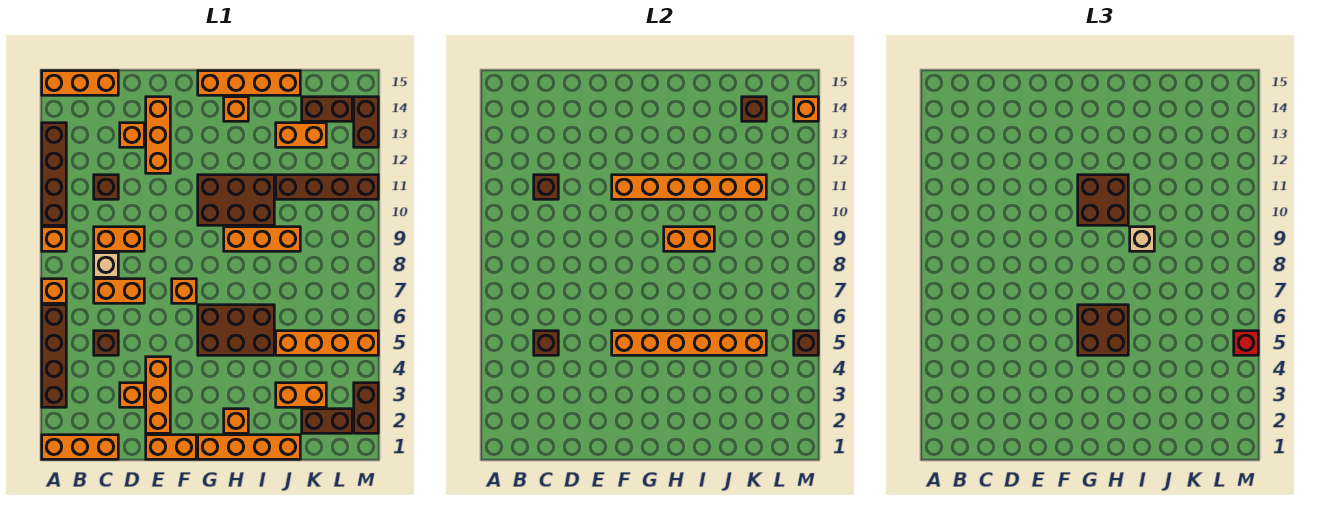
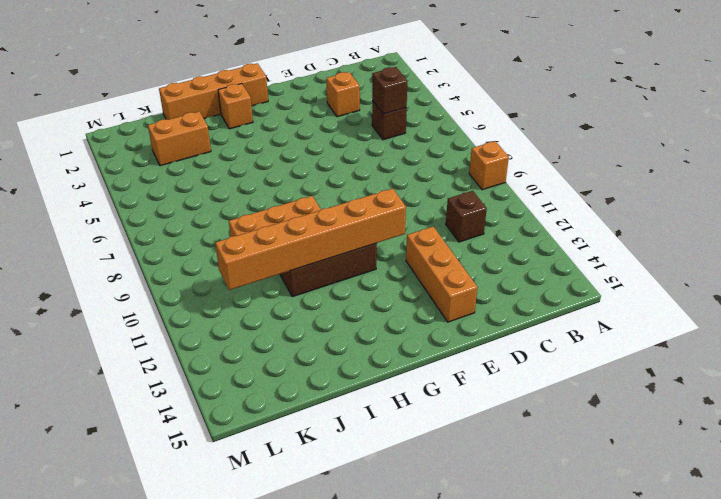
none -> orange brick A1:C1 level 1
none -> brown brick A3:A6 level 1
none -> orange brick A7 level 1
none -> brown brick A10:A13 level 1

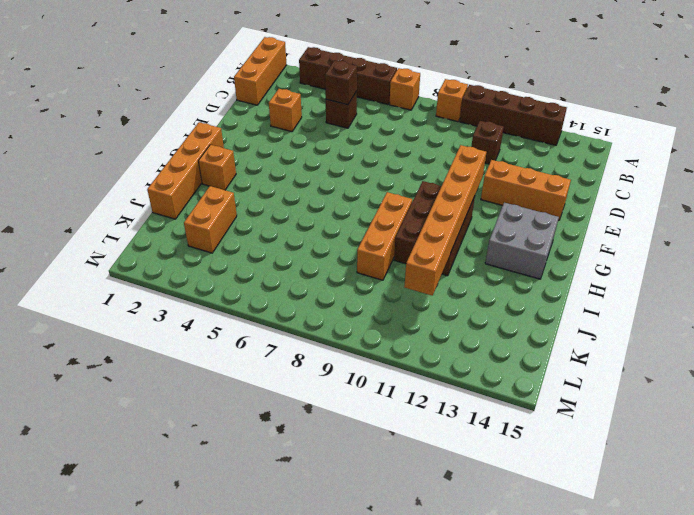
grey brick G13:H14 level 1 -> orange brick H14 level 1
none -> orange brick A15:C15 level 1
none -> orange brick C7:D7 level 1
none -> tan brick C8 level 1
none -> orange brick C9:D9 level 1

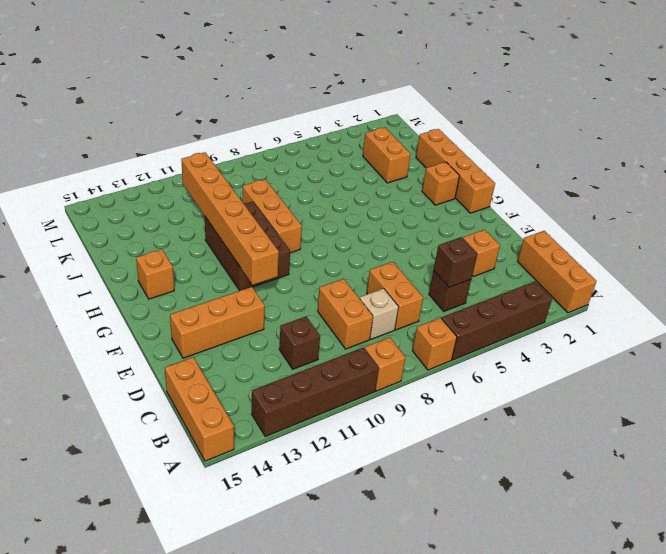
none -> orange brick D13 level 1
none -> orange brick E1:F1 level 1
none -> orange brick E2:E4 level 1
none -> orange brick F7 level 1

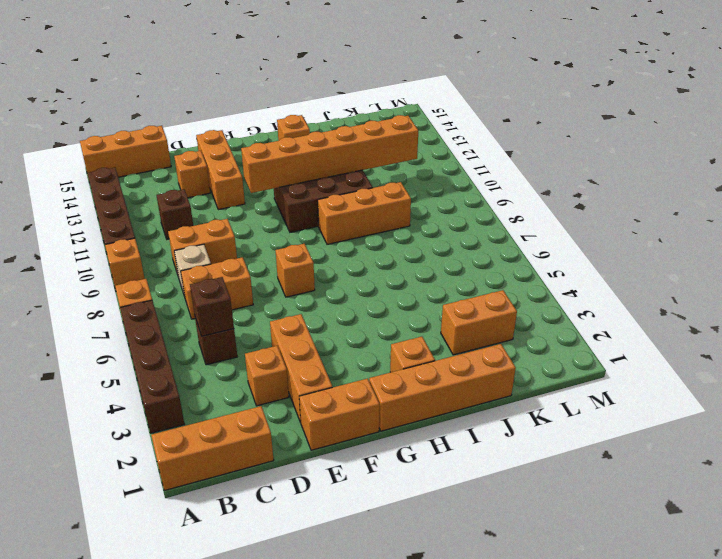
none -> brown brick G5:I6 level 1
none -> orange brick G15:J15 level 1
none -> orange brick J5:M5 level 1
none -> brown brick J11:M11 level 1

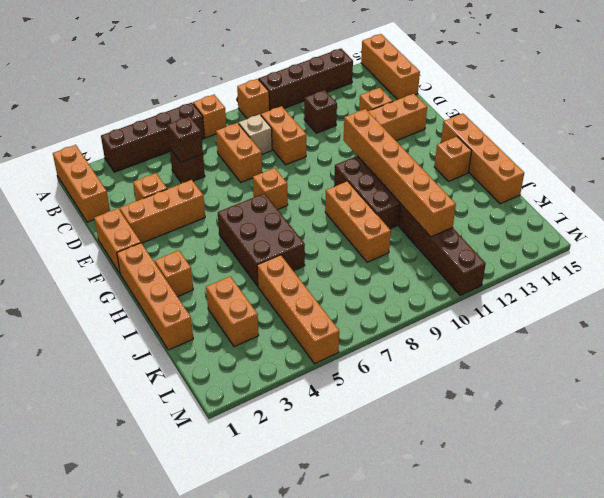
none -> orange brick J13:K13 level 1
none -> brown brick K2:L2 level 1
none -> brown brick K14:L14 level 1
none -> brown brick M2:M3 level 1

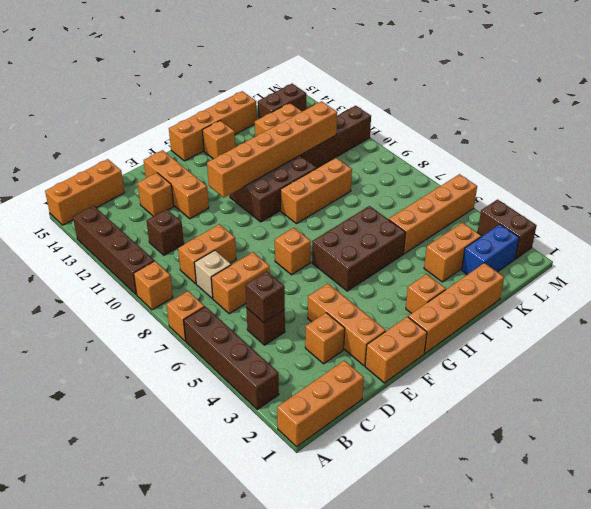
blue brick K2:L2 level 1 -> brown brick K2:L2 level 1
none -> brown brick M13:M14 level 1
none -> brown brick C11 level 2
none -> orange brick F5:K5 level 2
none -> orange brick H9:I9 level 2

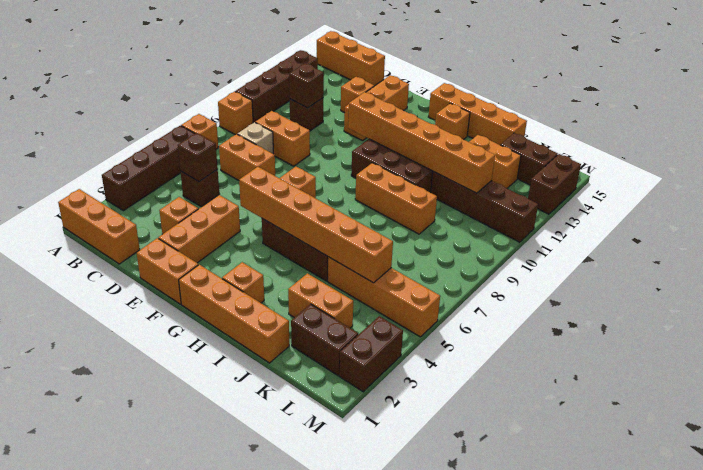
none -> orange brick H9:I9 level 2
none -> brown brick K14 level 2
none -> brown brick M5 level 2
none -> orange brick M14 level 2

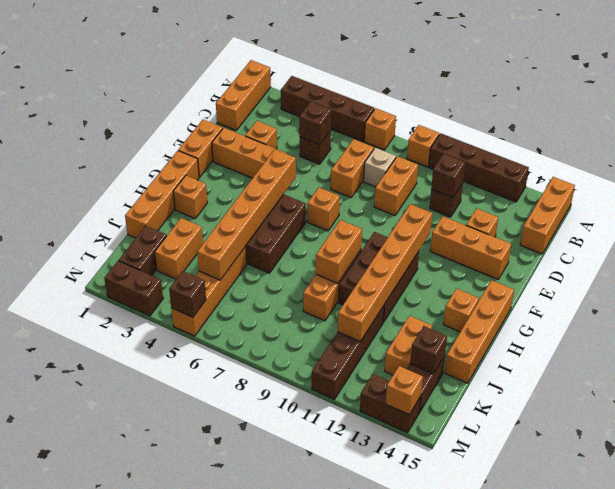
none -> brown brick G5:H6 level 3
none -> brown brick G10:H11 level 3
none -> tan brick I9 level 3
none -> red brick M5 level 3

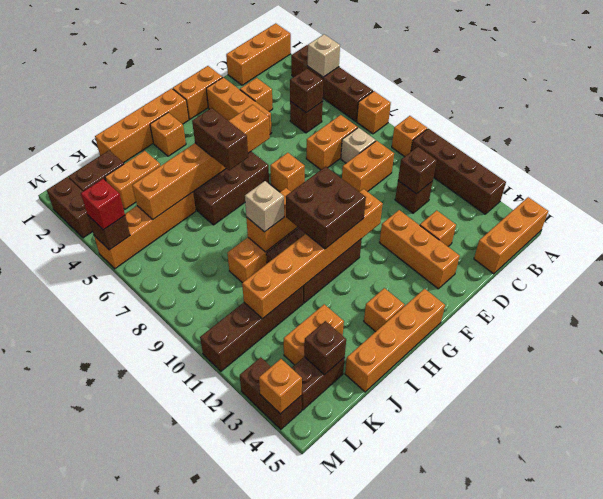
tan brick A4 level 2 -> none
brown brick H5:H6 level 3 -> brown brick G5:H6 level 3

